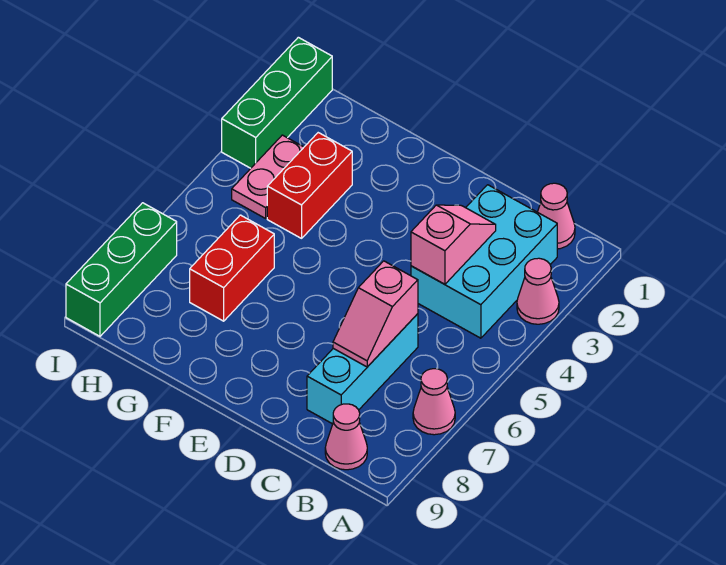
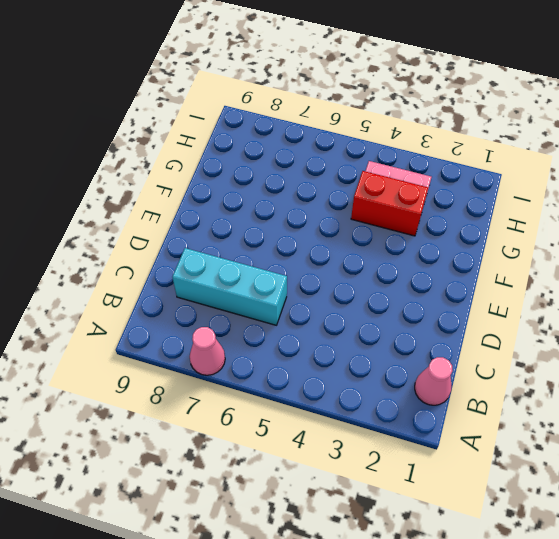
none -> pink cone A3 level 1
none -> cyan brick B2:C4 level 1
none -> pink cone B9 level 1

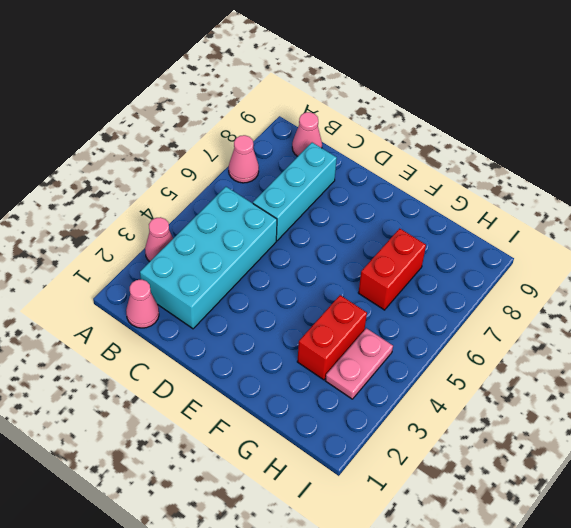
cyan brick B2:C5 level 1 -> cyan brick B2:C4 level 1
none -> green brick I1:I3 level 1
none -> green brick I7:I9 level 1
none -> pink slope C3:C4 level 2 top 4

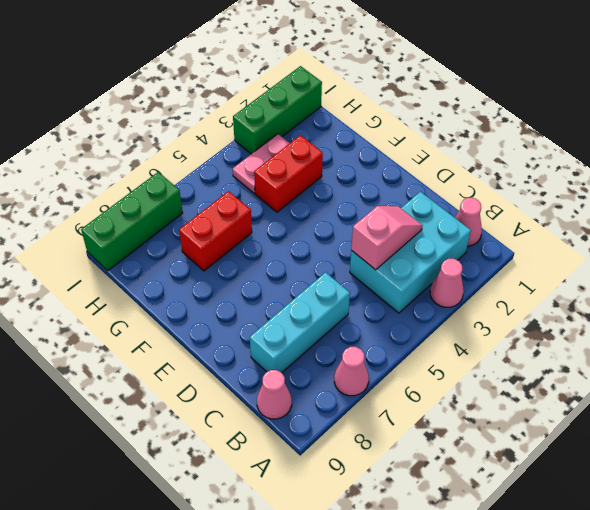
none -> pink slope C6:C7 level 2 top 6

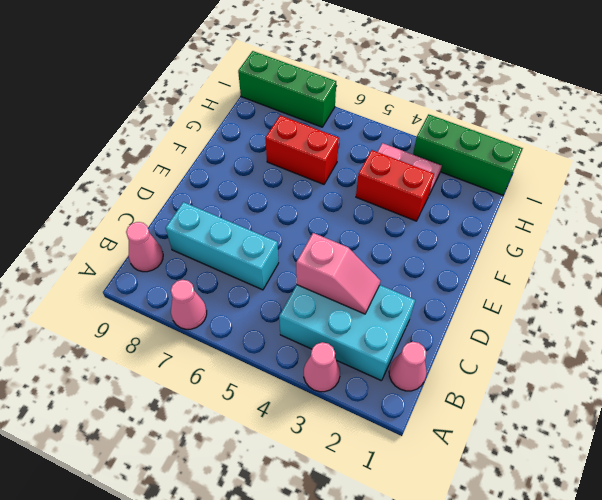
none -> pink slope C6:C7 level 2 top 6

